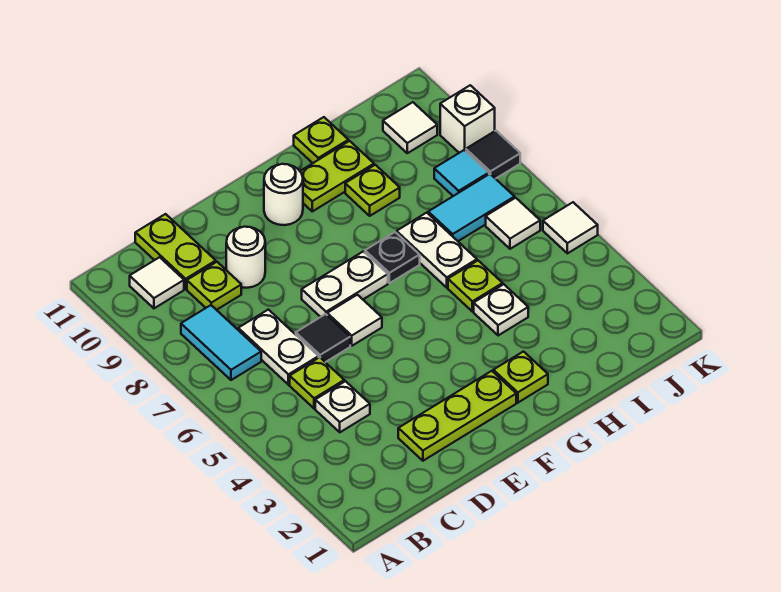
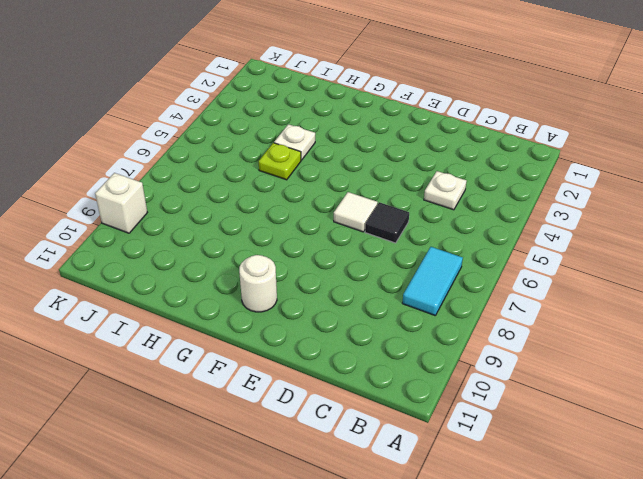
none -> white tile B10 level 1
none -> lime plate C5 level 1
none -> white plate C6:C7 level 1

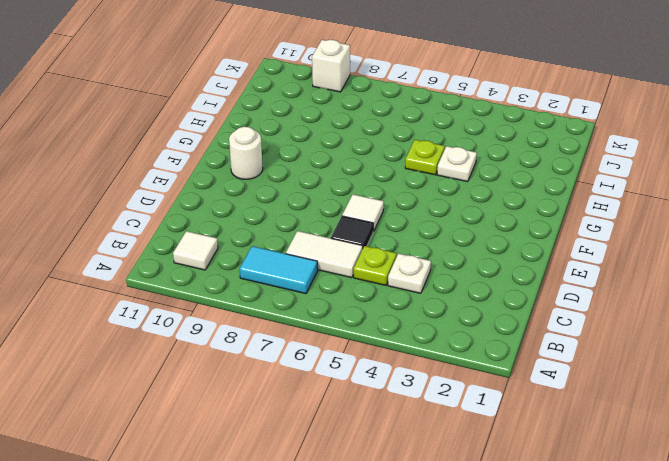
white tile C6:C7 level 1 -> white plate C6:C7 level 1
none -> lime plate C9 level 1
none -> lime plate C10:C11 level 1
none -> lime plate D2:F2 level 1

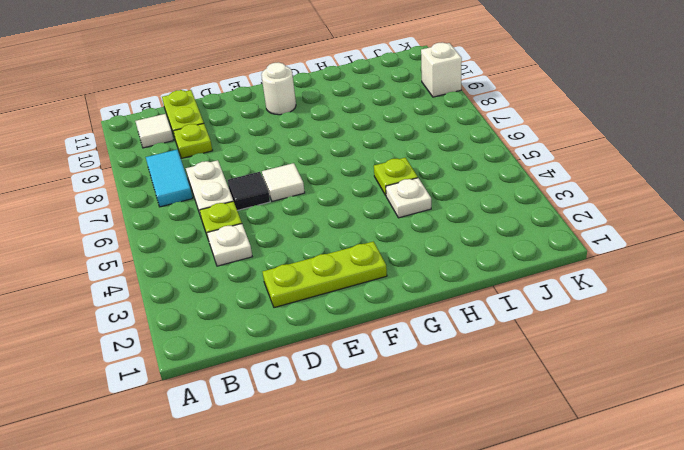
none -> white round brick D9 level 1
none -> white plate E7:F7 level 1
none -> lime plate G2 level 1

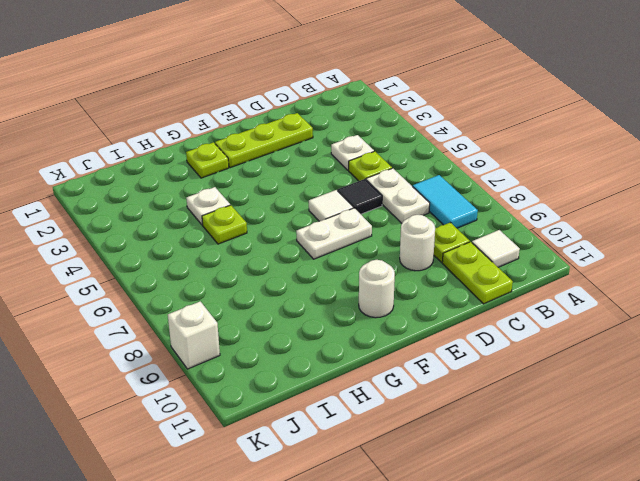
none -> black plate G7 level 1
none -> lime plate G10:H10 level 1
none -> white plate H6:H7 level 1

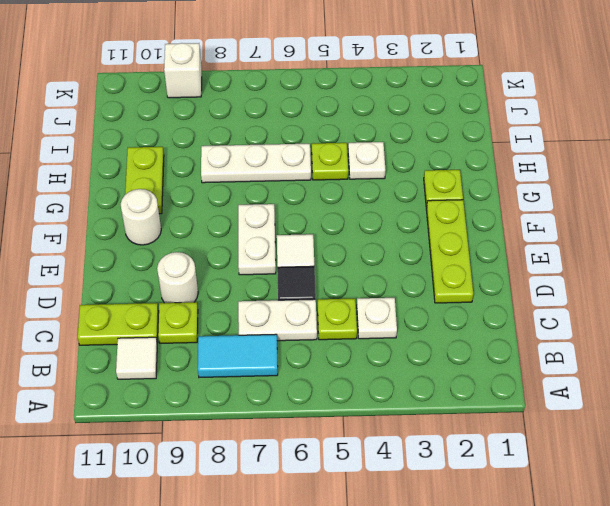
white plate H6:H8 level 1 -> white plate H6:H7 level 1
none -> black plate G7 level 1
none -> lime plate H9 level 1
none -> lime plate H11 level 1

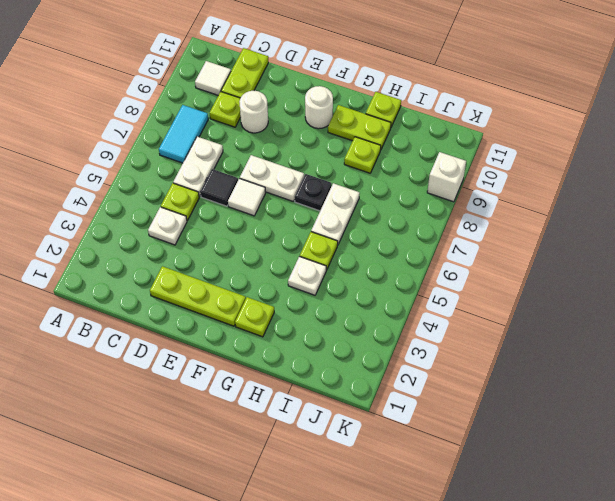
none -> cyan tile I7:J7 level 1
none -> white tile J6 level 1
none -> cyan tile J8 level 1

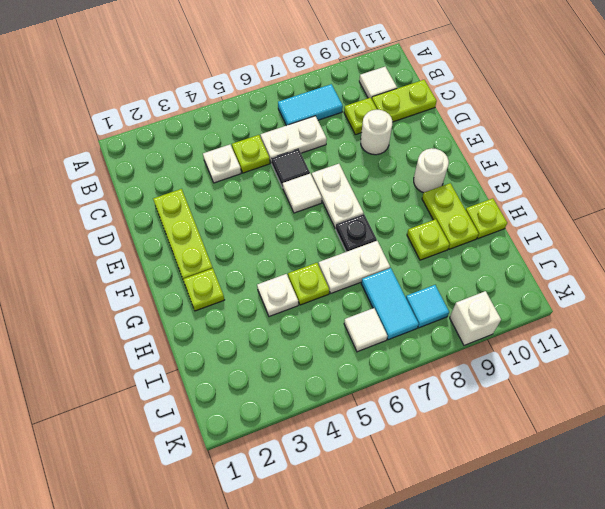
none -> white tile J10 level 1
none -> white tile K5 level 1
none -> black tile K8 level 1

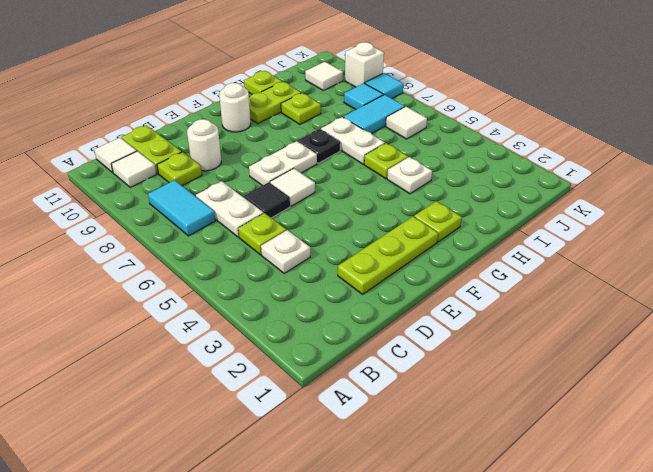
white tile B11 level 1 -> white tile K5 level 1
cyan tile K8 level 1 -> black tile K8 level 1

